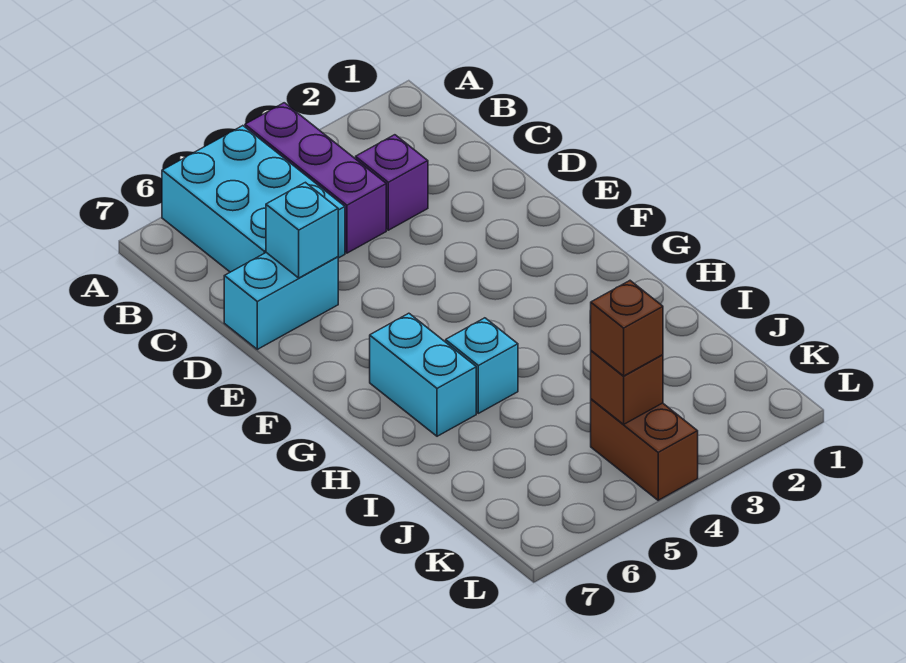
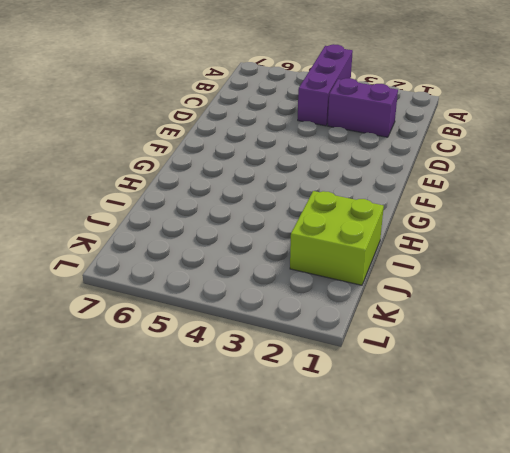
purple brick C2:C3 level 1 -> purple brick C3 level 1
lime brick I1:J2 level 1 -> none
none -> cyan brick A5:C6 level 1
none -> cyan brick D6:D7 level 1

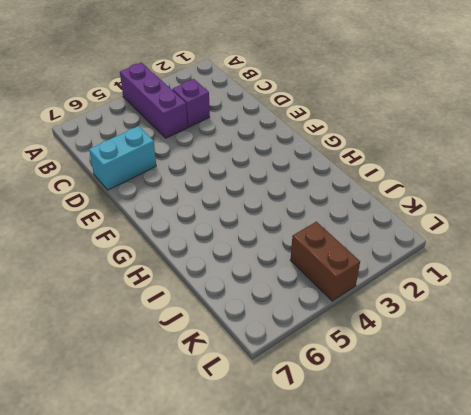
none -> cyan brick A5:C6 level 1
none -> cyan brick G6:H6 level 1

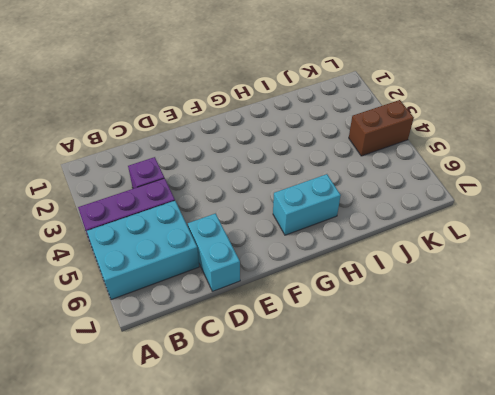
none -> cyan brick H5 level 1
none -> cyan brick D6 level 2

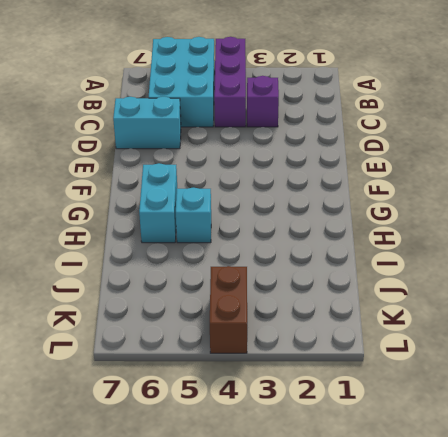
none -> cyan brick D6 level 2
none -> brown brick K4 level 2

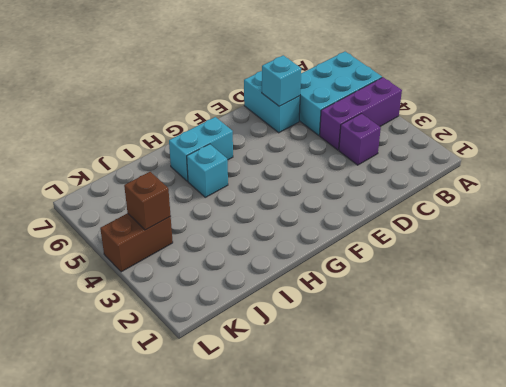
none -> brown brick K4 level 3

